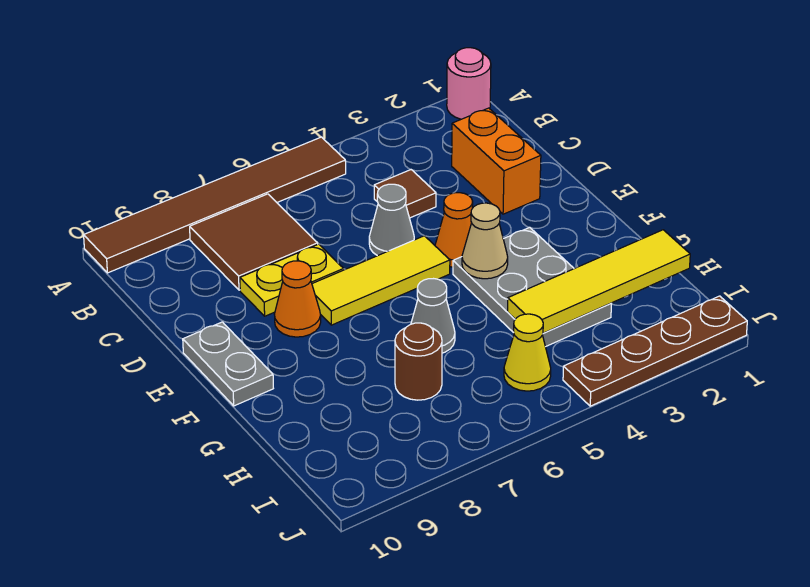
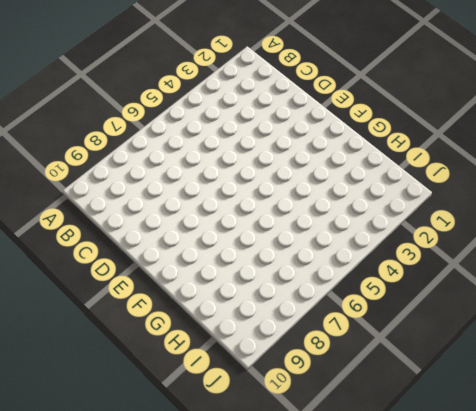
none -> pink round brick A1 level 1
none -> brown tile A5:A10 level 1
none -> brown tile B7:C8 level 1

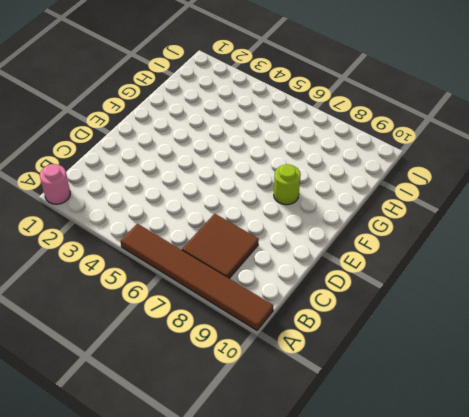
lime round brick F8 level 1 -> none
none -> orange brick C2:D2 level 1
none -> brown tile C4 level 1
none -> grey cone D5 level 1

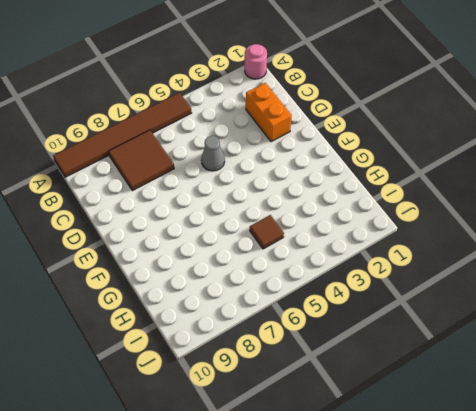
brown tile H5 level 1 -> brown tile C4 level 1
none -> yellow plate D7:D8 level 1
none -> orange cone E4 level 1
none -> yellow tile E5:E7 level 1

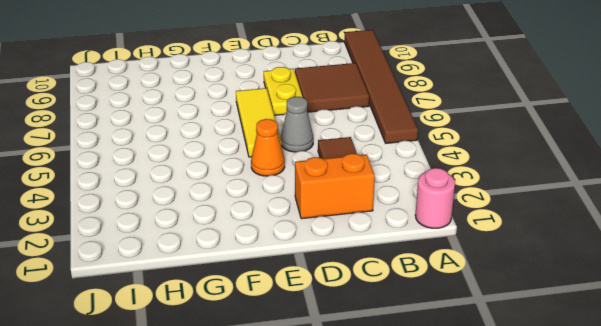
none -> orange cone E8 level 1
none -> grey plate E10:F10 level 1
none -> grey plate F3:H4 level 1

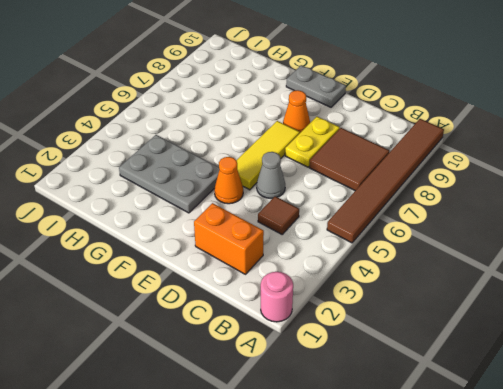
none -> grey cone G6 level 1
none -> brown round brick H7 level 1
none -> yellow cone I5 level 1

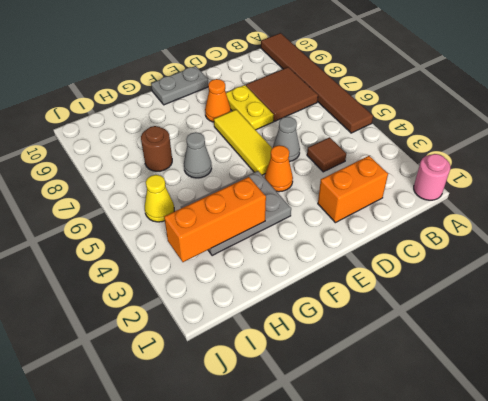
orange brick G3:I3 level 2 -> yellow tile H1:H4 level 2
none -> brown plate J1:J4 level 1
none -> tan cone F4 level 2

